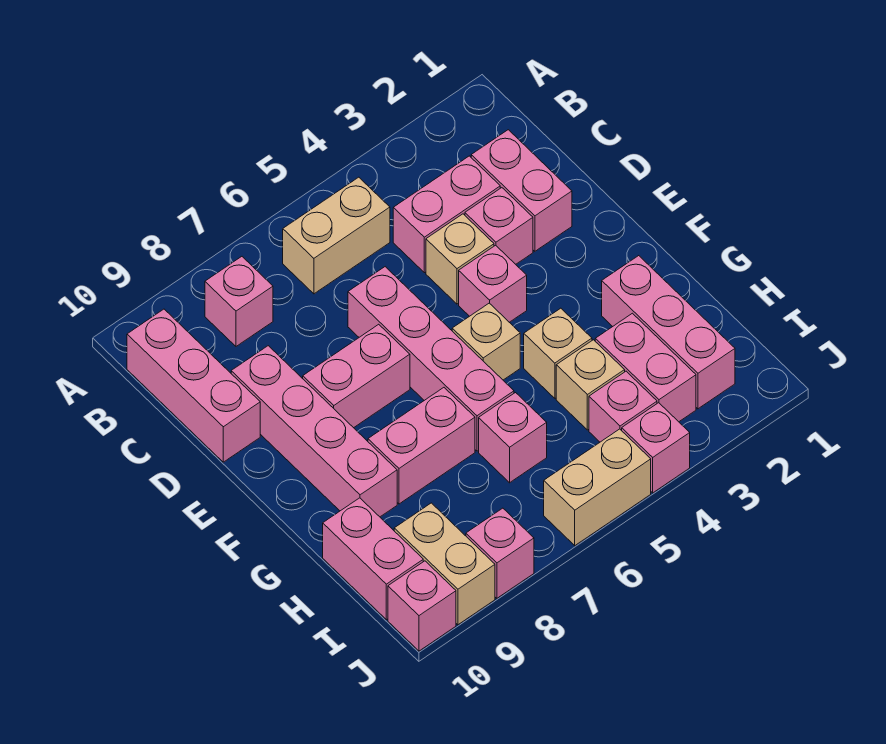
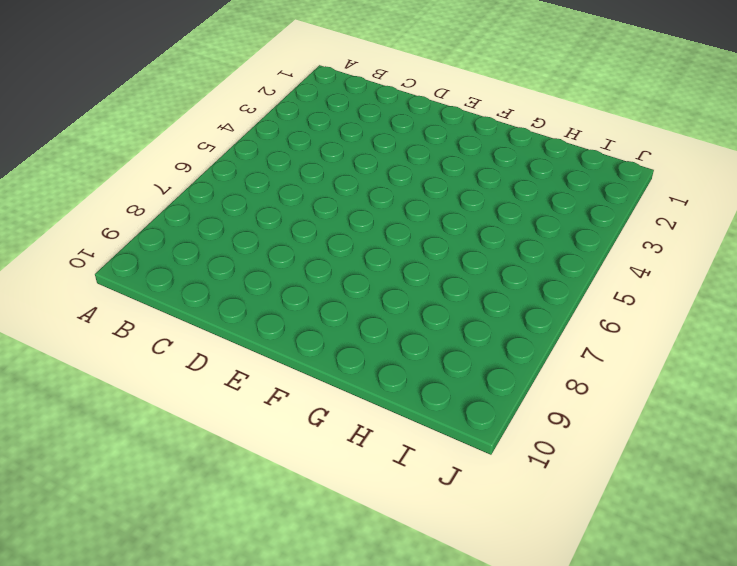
none -> tan brick B5:B6 level 1
none -> pink brick B8 level 1
none -> pink brick B10:D10 level 1

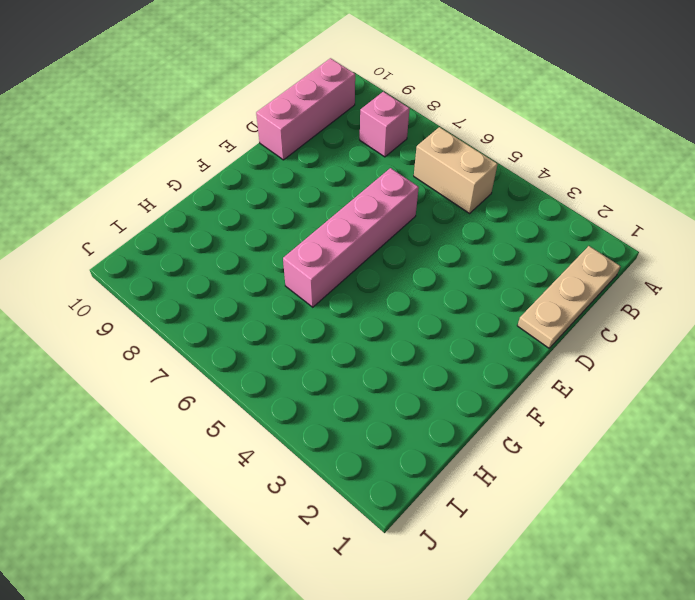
tan plate B1:D1 level 1 -> none
none -> pink brick C2:D2 level 1
none -> pink brick C3:C4 level 1
none -> pink brick D3 level 1

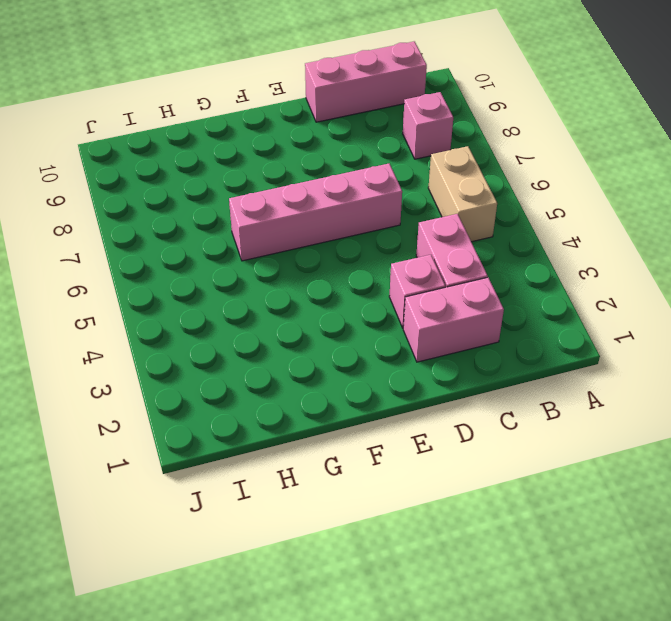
none -> tan brick D4 level 1
none -> pink brick D9:G9 level 1
none -> pink brick E4 level 1

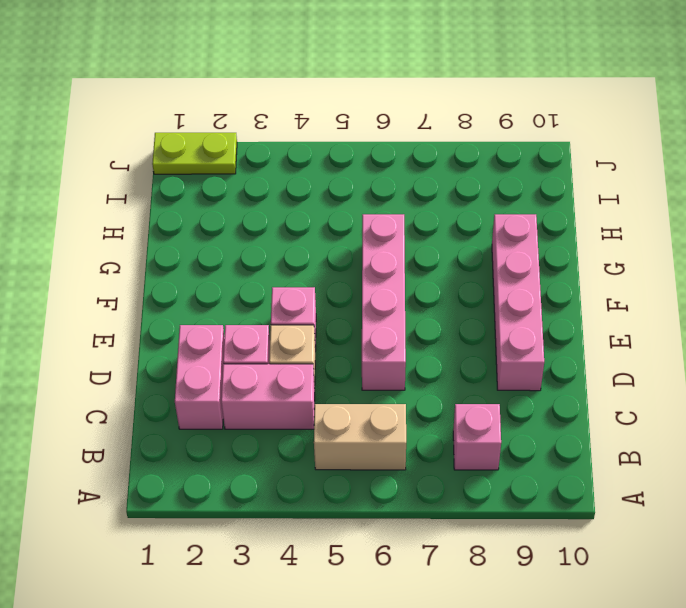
lime plate J1:J2 level 1 -> none
none -> pink brick B10:D10 level 1
none -> pink brick E7:E8 level 1
none -> tan brick F5 level 1

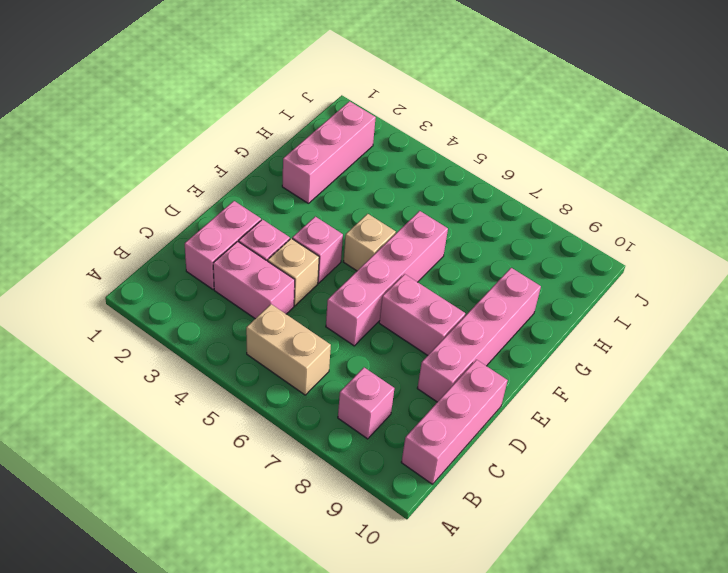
none -> tan brick G4 level 1
none -> pink brick G7:G8 level 1
none -> pink brick H3:I3 level 1

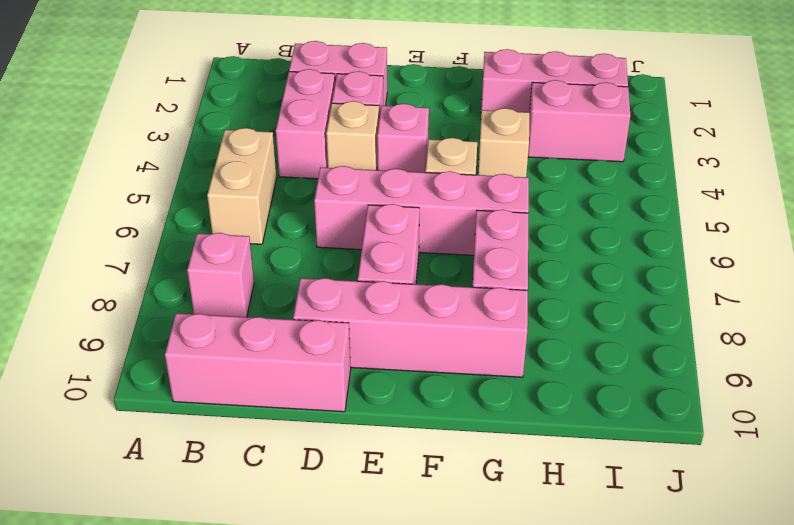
none -> tan brick H4 level 1
none -> pink brick H6 level 1
none -> pink brick H10:I10 level 1

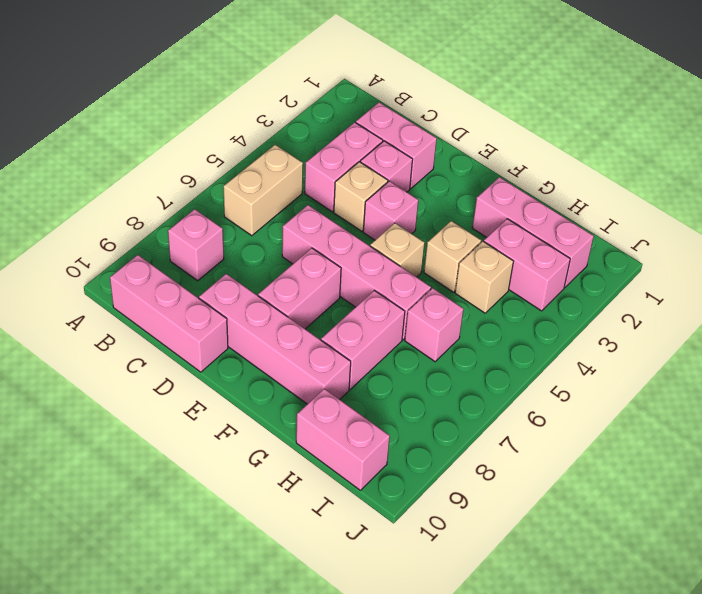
none -> pink brick I4 level 1
none -> tan brick I9:J9 level 1
none -> pink brick J4 level 1

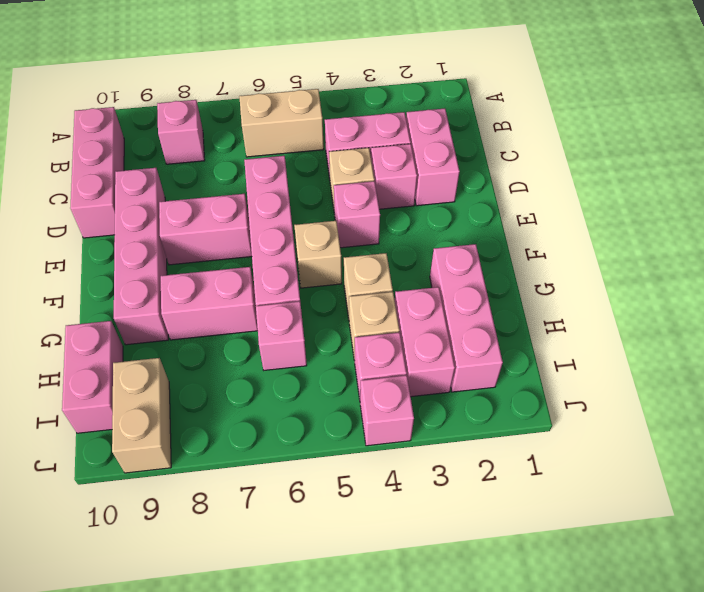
none -> tan brick J5:J6 level 1
none -> pink brick J8 level 1
none -> pink brick J10 level 1

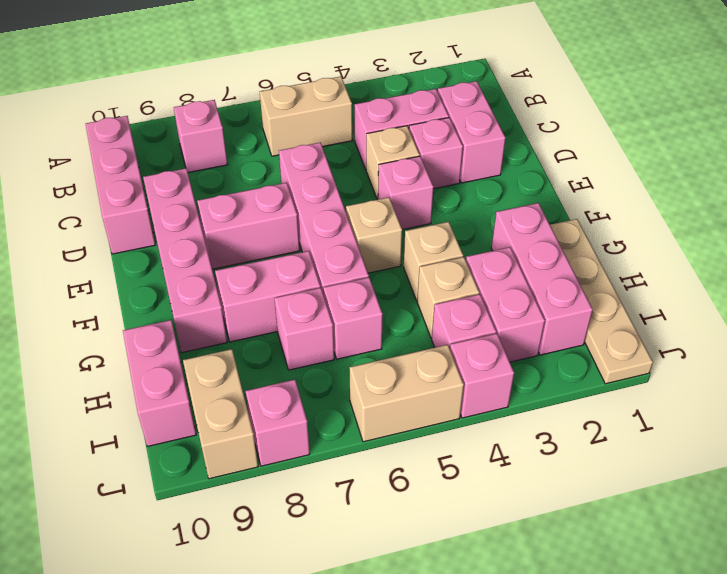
tan plate G1:J1 level 1 -> none
pink brick H7 level 1 -> pink brick J10 level 1

